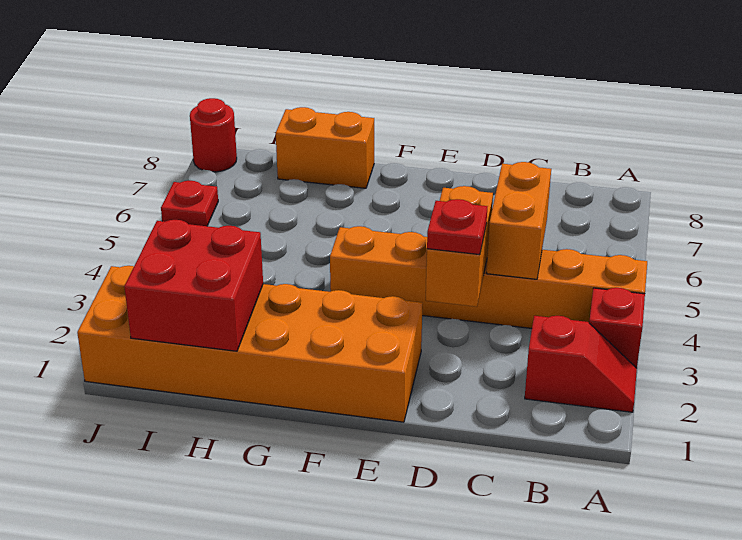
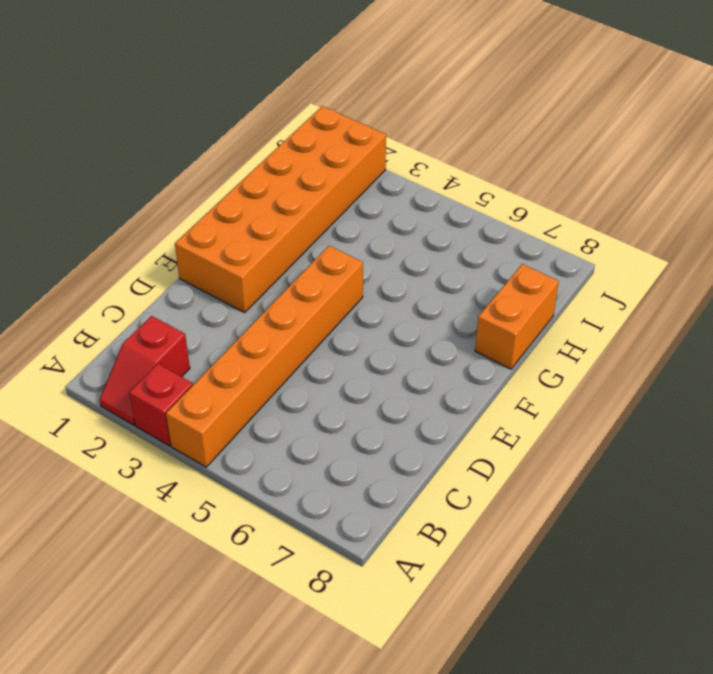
none -> red plate J6 level 1
none -> red round brick J8 level 1

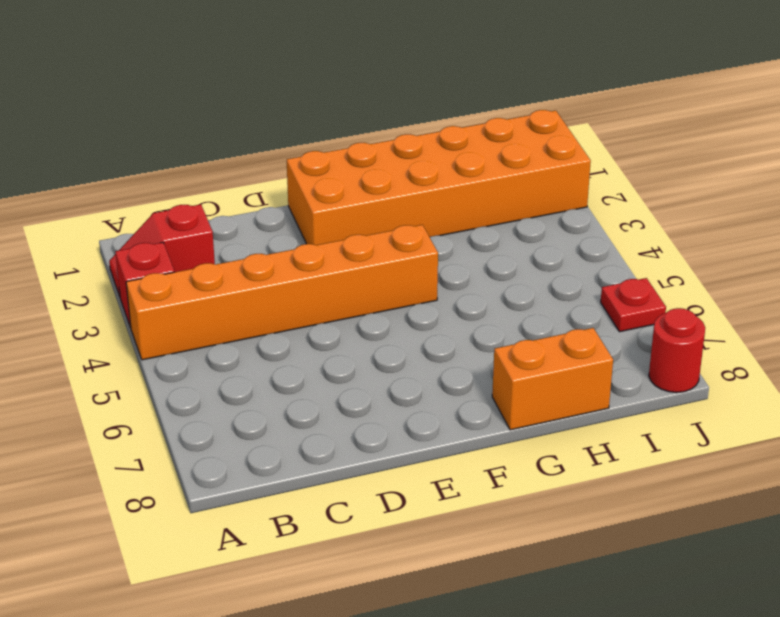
none -> orange brick C4:C5 level 2
none -> orange brick D3:D4 level 2

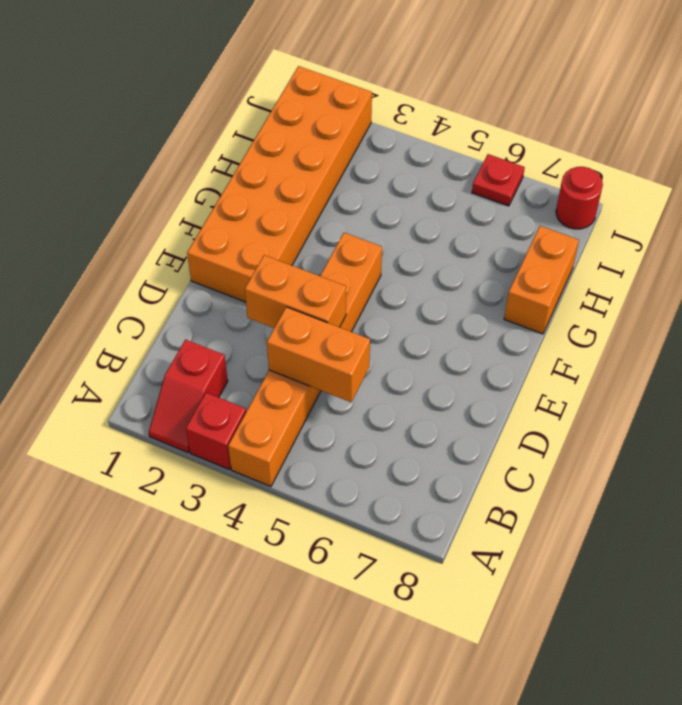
none -> red brick H1:I2 level 2
none -> red plate D3 level 3

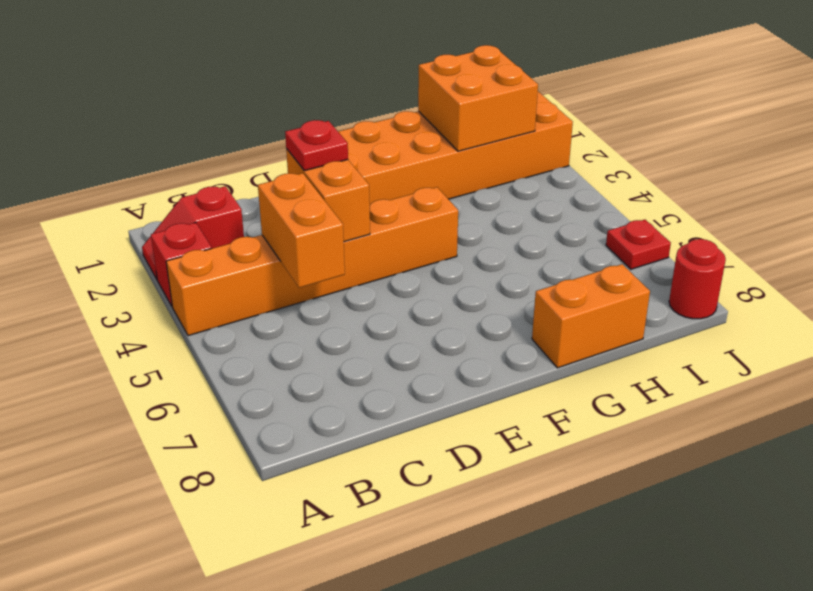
orange brick H1:I2 level 2 -> red brick H1:I2 level 2

